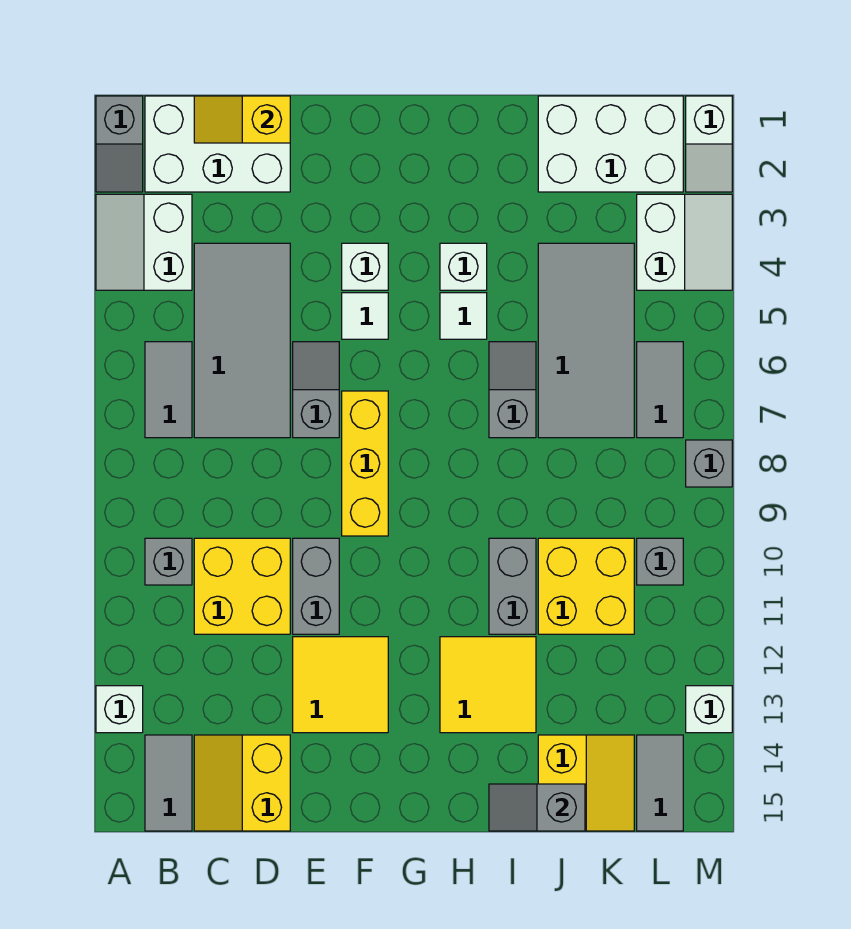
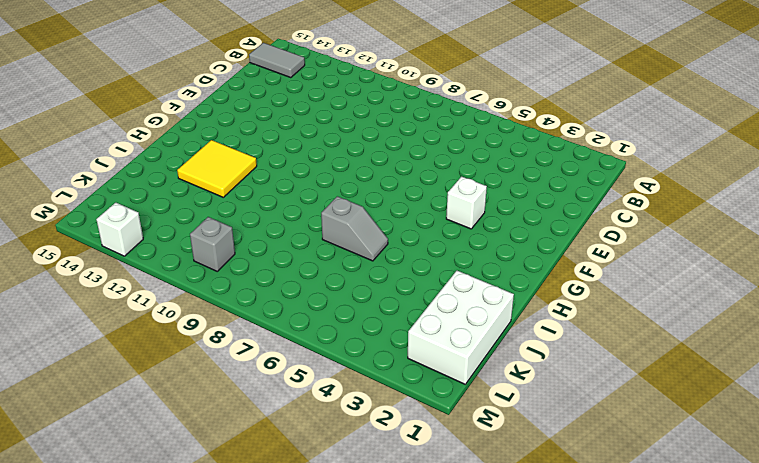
none -> grey slope A1:A2 level 1 top 1
none -> white slope A3:B4 level 1 top B
none -> white brick A13 level 1
none -> white brick B1:D2 level 1

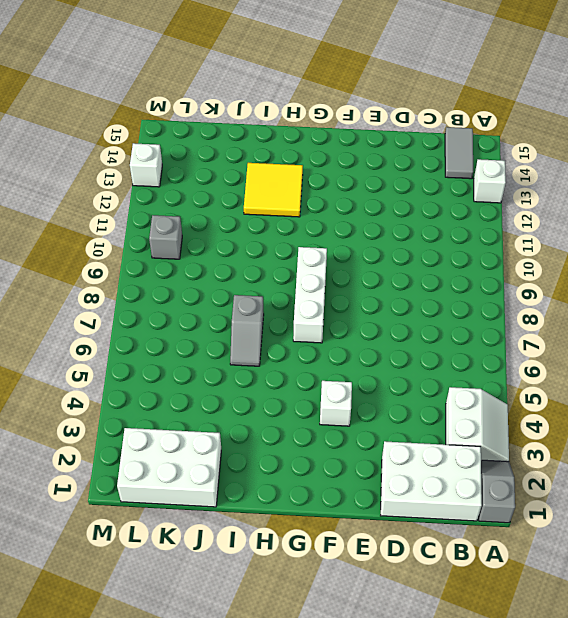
white brick G7:G9 level 1 -> none
none -> grey tile B6:B7 level 1
none -> grey brick B10 level 1
none -> grey tile C4:D7 level 1
none -> yellow brick C10:D11 level 1

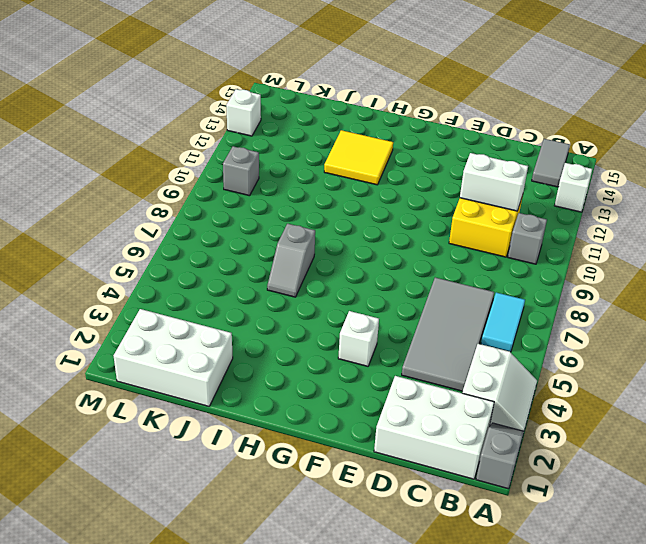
cyan tile B6:B7 level 1 -> grey tile B6:B7 level 1
white brick C11:D11 level 2 -> none
none -> yellow slope C14:D15 level 1 top D
none -> grey slope E6:E7 level 1 top 7
none -> grey brick E10:E11 level 1
none -> yellow tile E12:F13 level 1

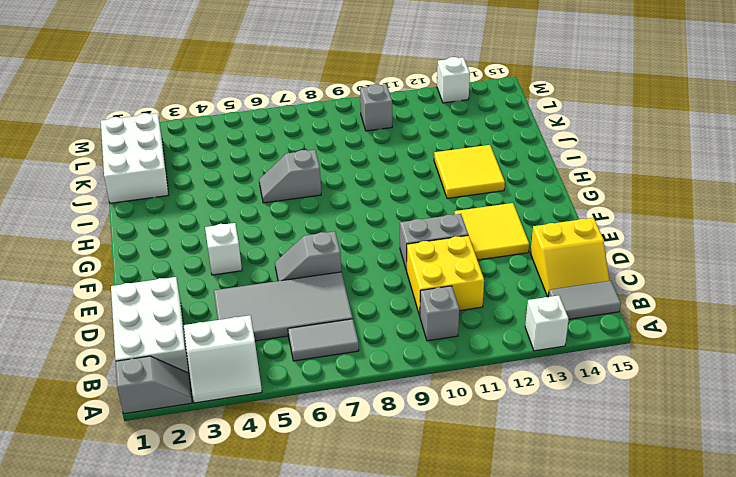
none -> white tile F5 level 1
none -> yellow brick F7:F9 level 1
none -> white brick H4 level 1
none -> white tile H5 level 1

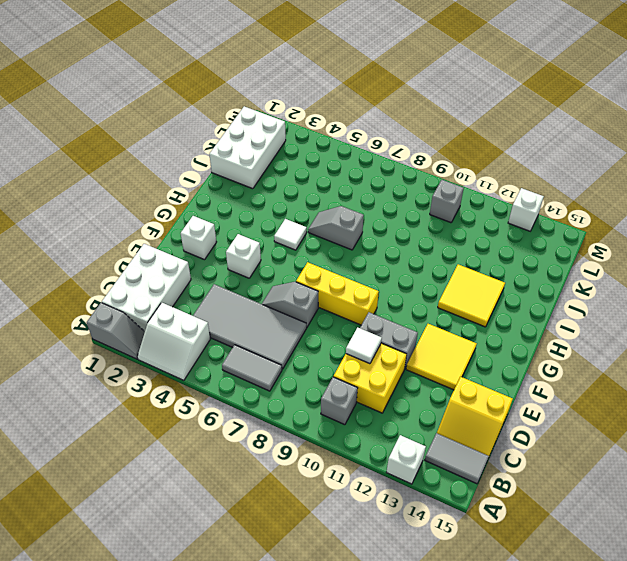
white tile D10 level 2 -> white tile F5 level 1
white brick F2 level 1 -> white brick H4 level 1
none -> grey brick I10:I11 level 1
none -> grey tile J4:K7 level 1
none -> yellow brick J10:K11 level 1
none -> yellow slope J14:K15 level 1 top J

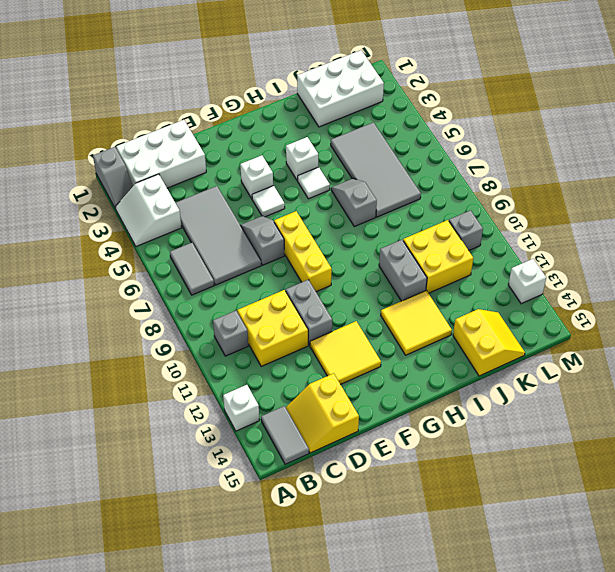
none -> white slope L3:M4 level 1 top L
none -> grey tile L6:L7 level 1
none -> grey tile L14:L15 level 1
none -> white slope M1:M2 level 1 top 1

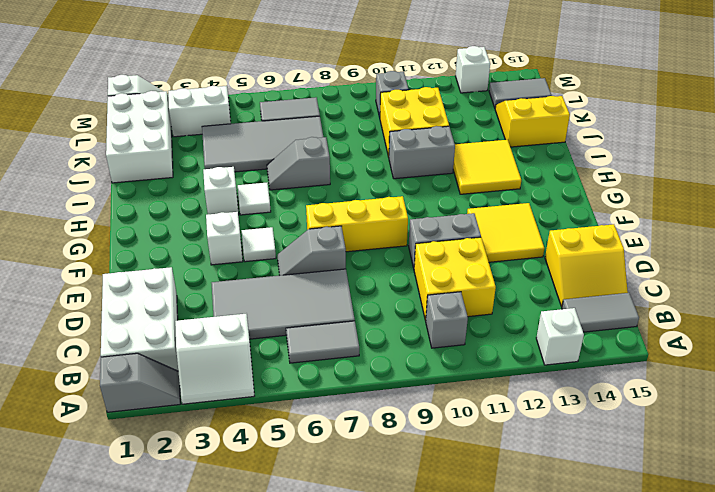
none -> grey brick M8 level 1
none -> yellow slope C1:D1 level 2 top D
none -> grey slope I15:J15 level 2 top J

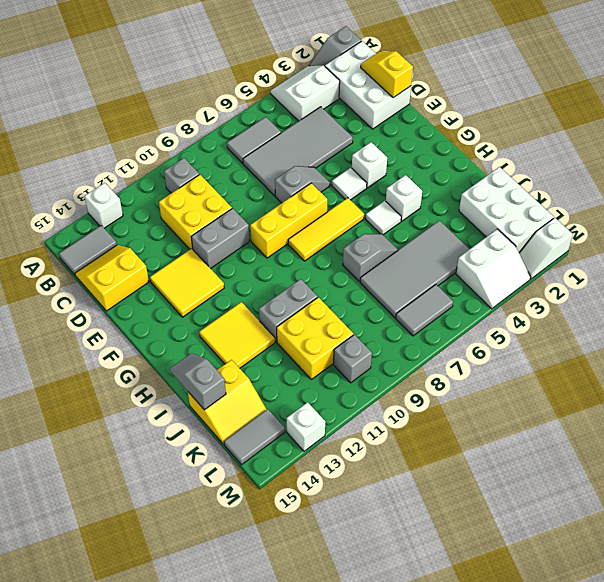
yellow tile G6:G8 level 1 -> none
none -> grey brick M8 level 1

